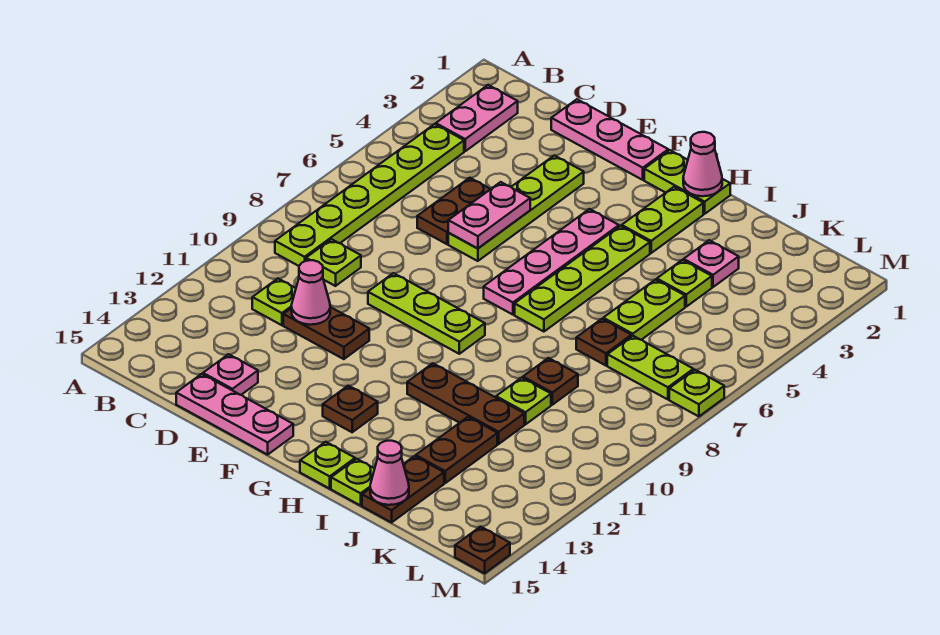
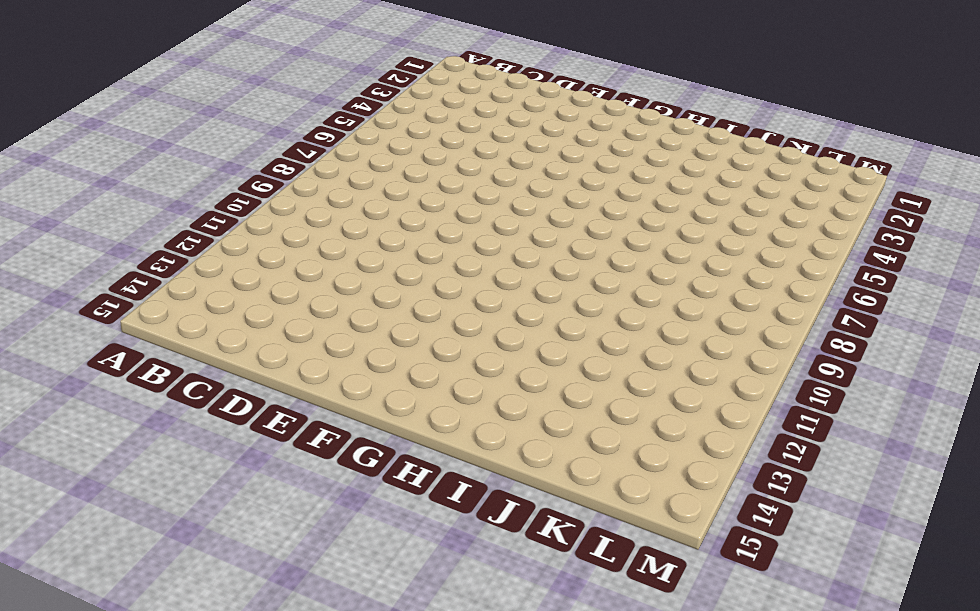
none -> pink plate B2:B3 level 1
none -> lime plate B4:B9 level 1
none -> lime plate C9 level 1
none -> lime plate C11 level 1

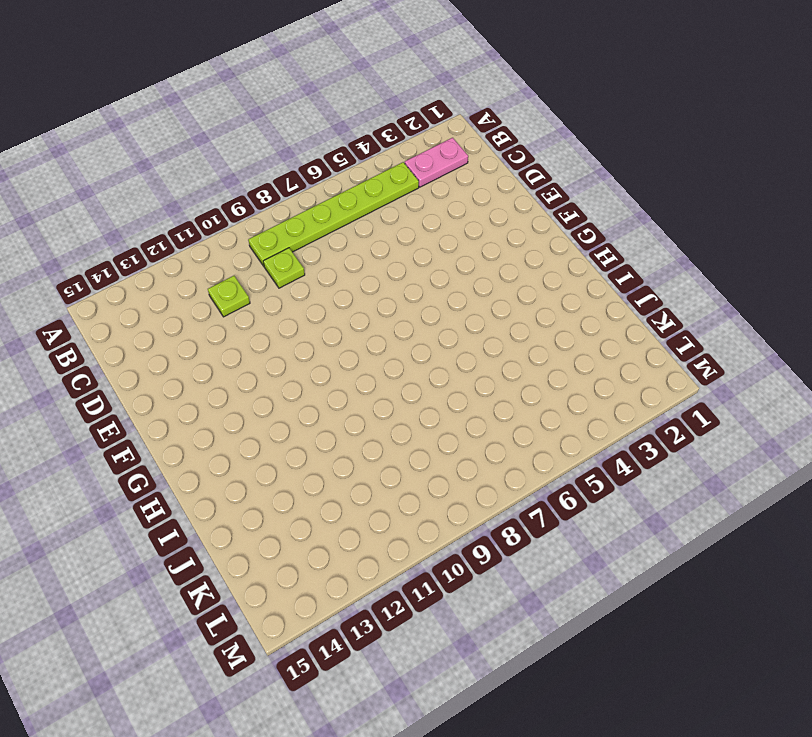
none -> pink plate D1:F1 level 1
none -> brown plate D5:D6 level 1
none -> brown plate D11:E11 level 1
none -> pink plate D14 level 1

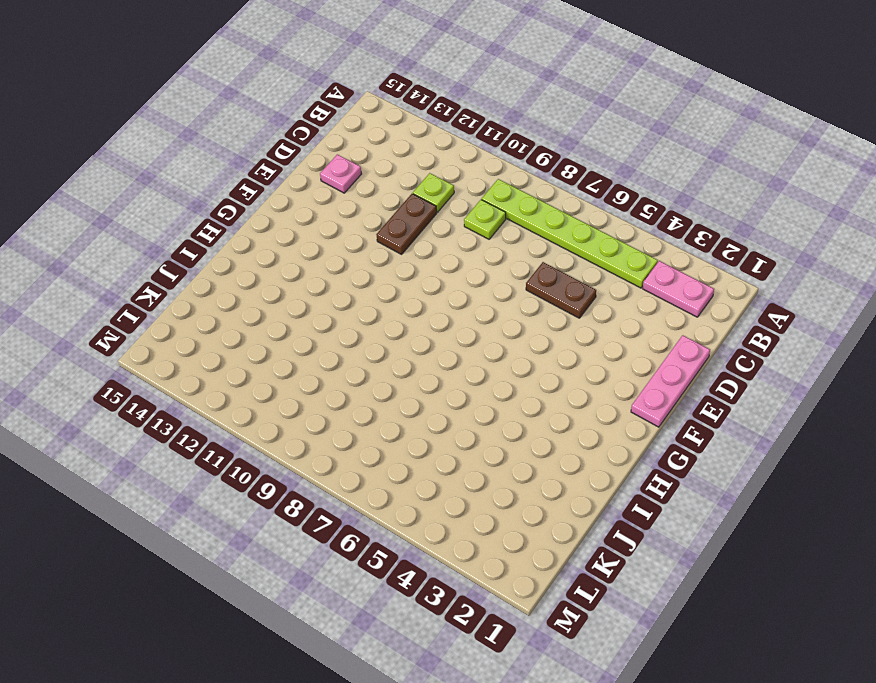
none -> pink plate D15:F15 level 1
none -> lime plate E3:E6 level 1
none -> lime plate E9:G9 level 1
none -> lime plate G1:H1 level 1

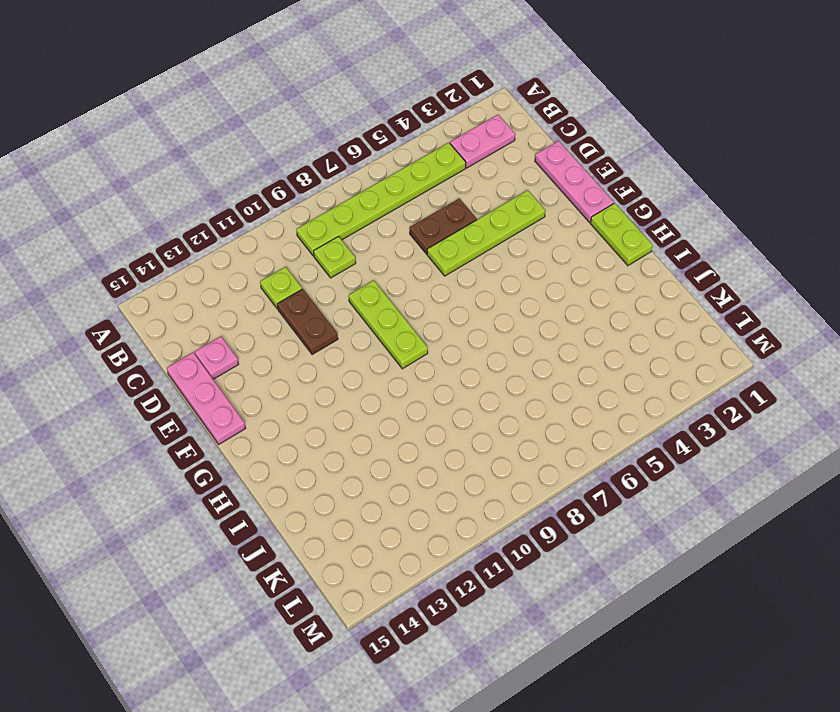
none -> pink plate G4:G7 level 1
none -> brown plate G13 level 1
none -> lime plate H2:H3 level 1
none -> lime plate H4:H7 level 1

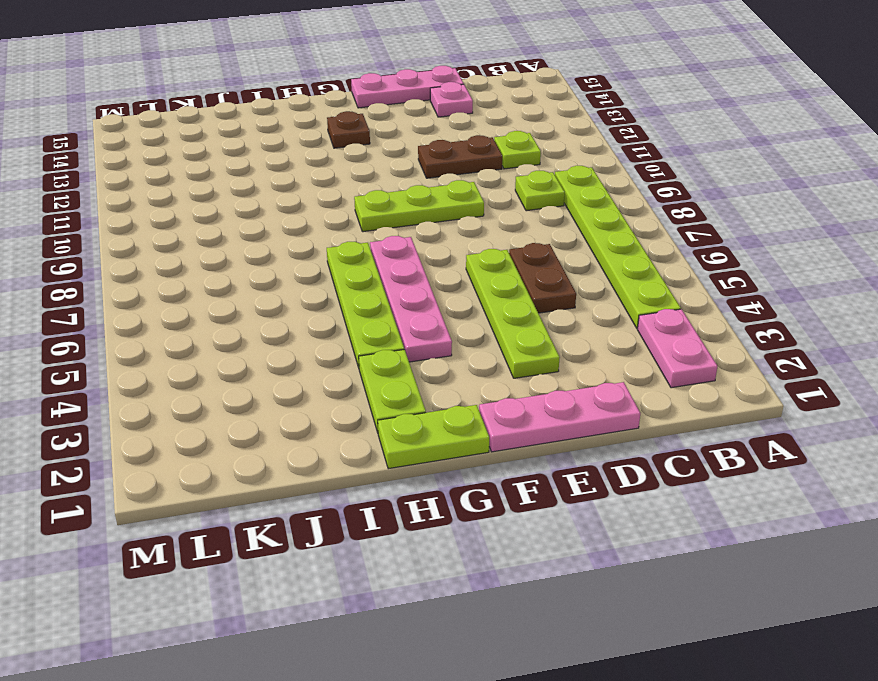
none -> brown plate H11:J11 level 1
none -> lime plate H15 level 1
none -> lime plate I15 level 1
none -> pink plate J3 level 1

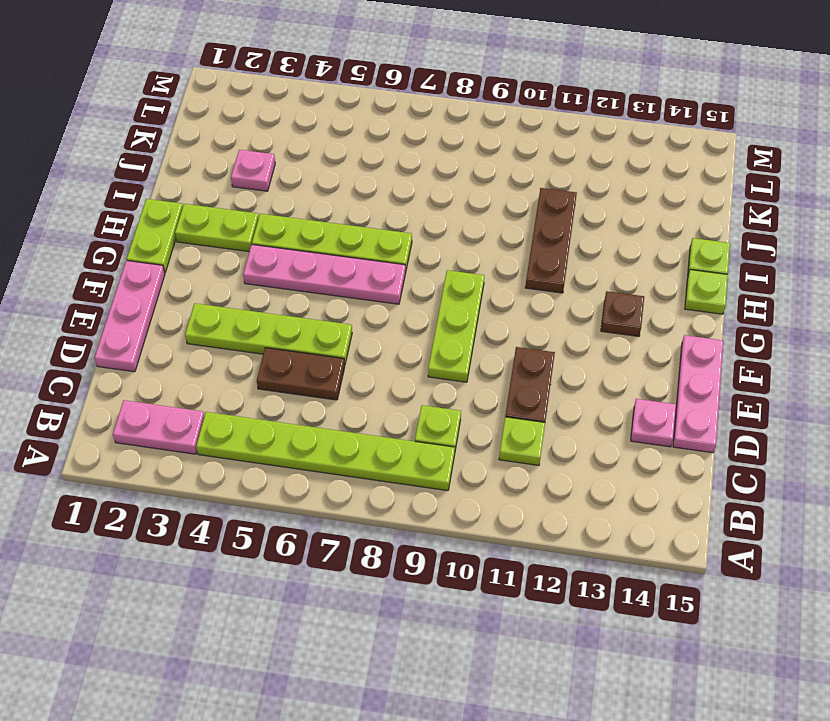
none -> lime plate J4 level 1
none -> lime plate J5:J6 level 1
none -> brown plate J7 level 1
none -> brown plate J9 level 1

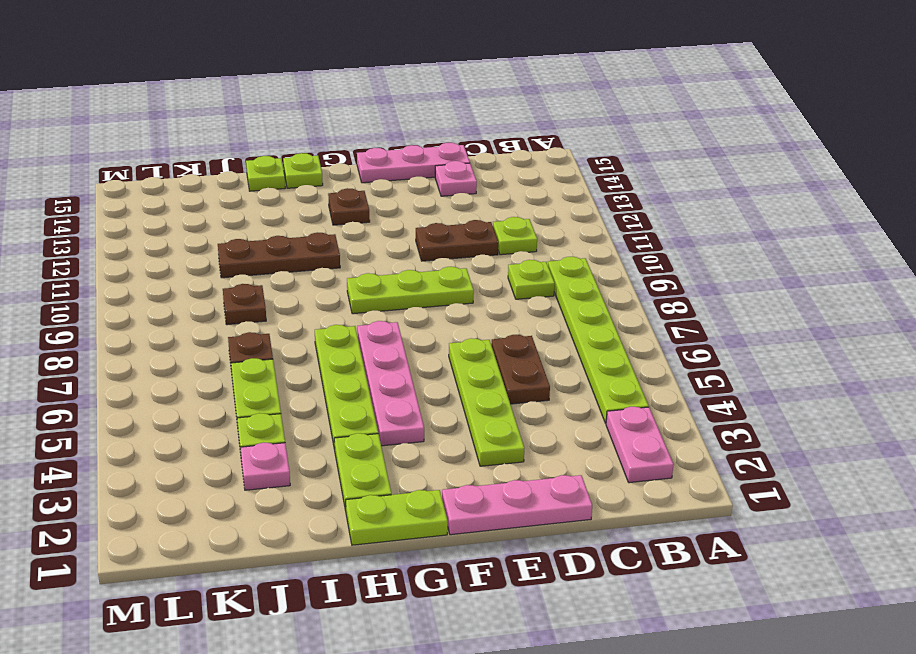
none -> lime plate J10 level 1
none -> brown plate J12:J13 level 1
none -> brown plate J14:J15 level 1
none -> lime plate K7:L7 level 1

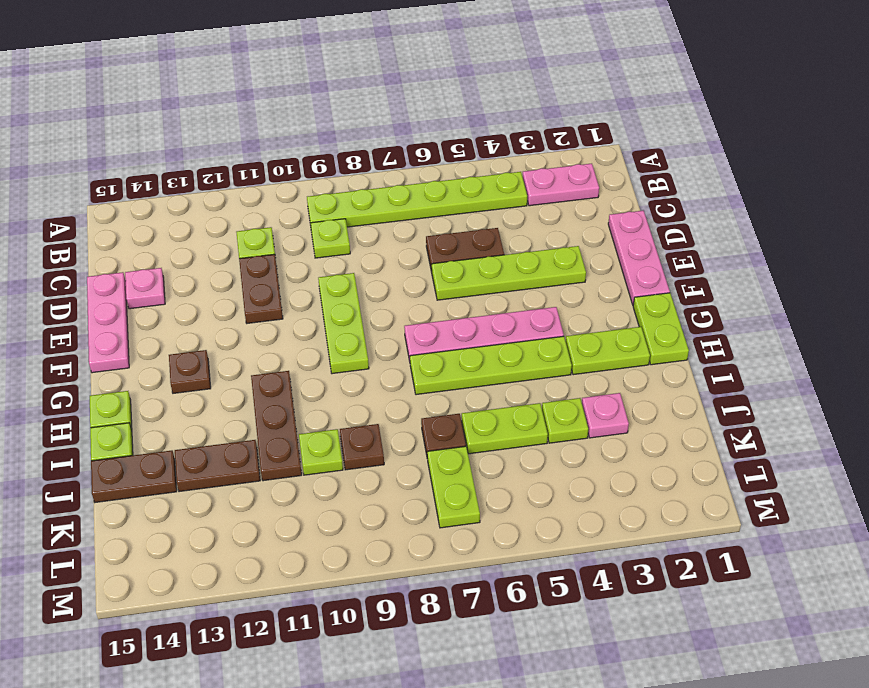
none -> lime plate M7 level 1
none -> brown plate M15 level 1
none -> pink cone D11 level 2
none -> pink plate E5:E6 level 2

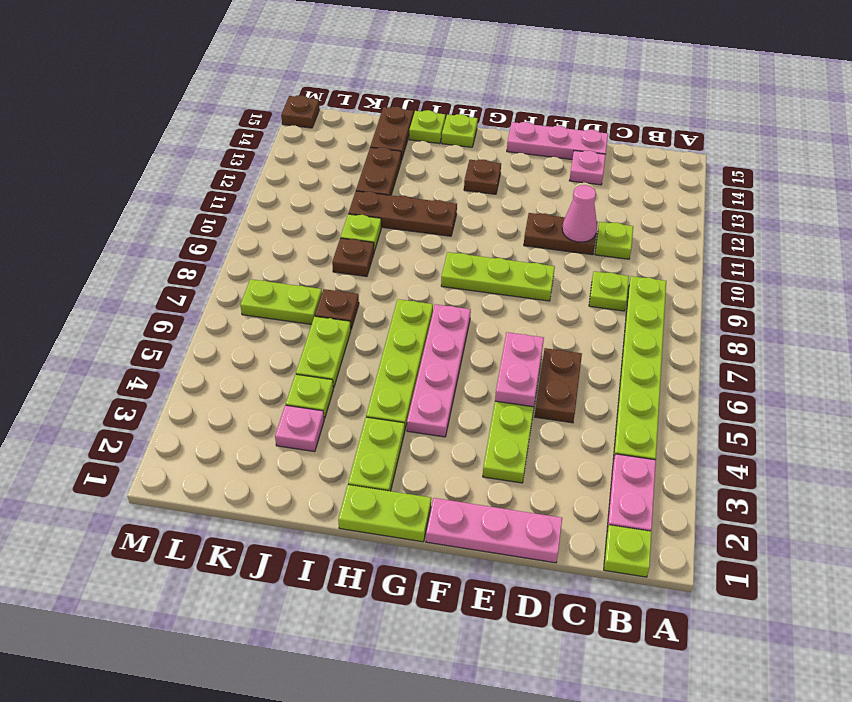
lime plate B1 level 1 -> lime plate M7 level 1
none -> pink cone H1 level 2
none -> pink cone J15 level 2

